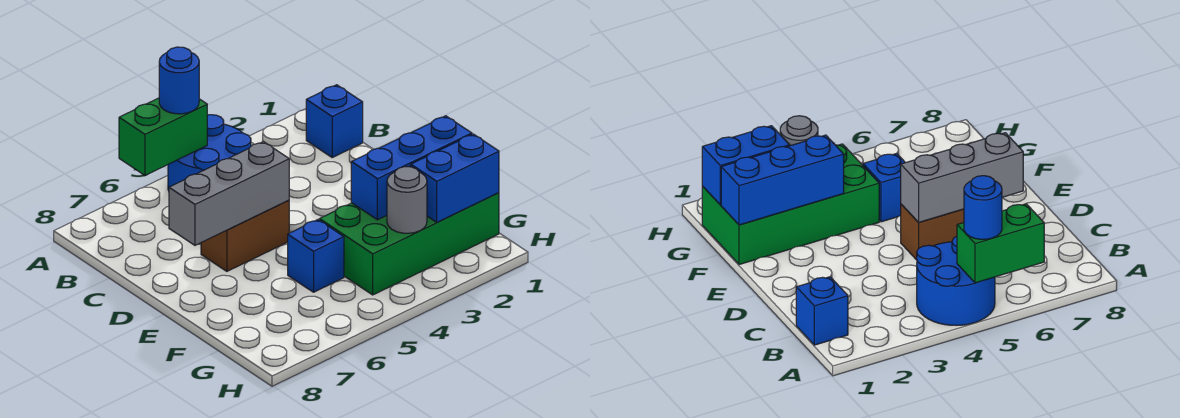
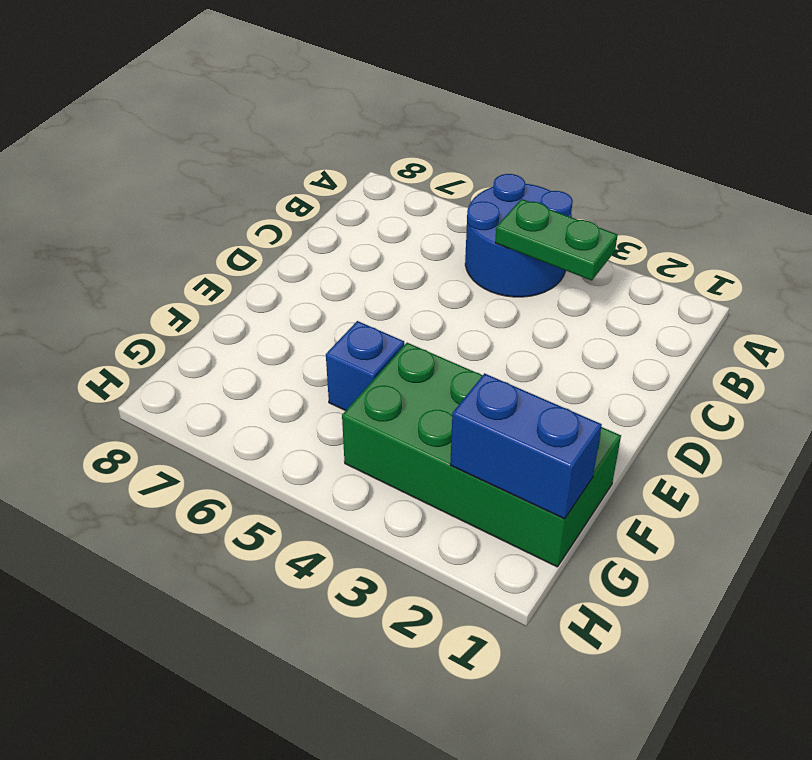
green plate B3:B4 level 2 -> none
none -> blue brick B1 level 1
none -> brown brick D5:D6 level 1

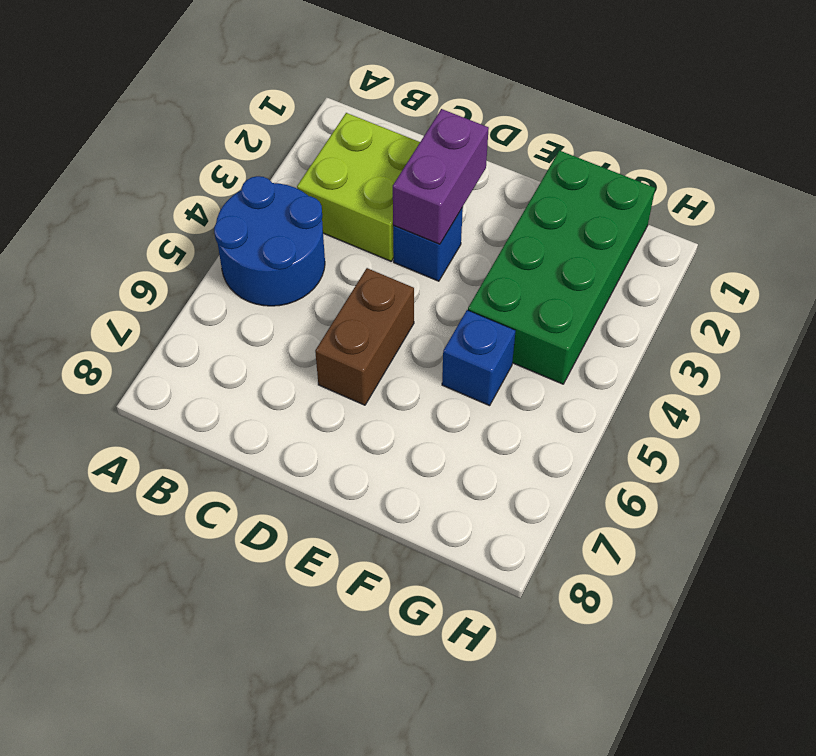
lime brick B2:C3 level 1 -> none
purple brick D2:D3 level 2 -> none
blue brick D3 level 1 -> blue brick B1 level 1
none -> green brick A5:A6 level 2
none -> grey brick D5:D7 level 2

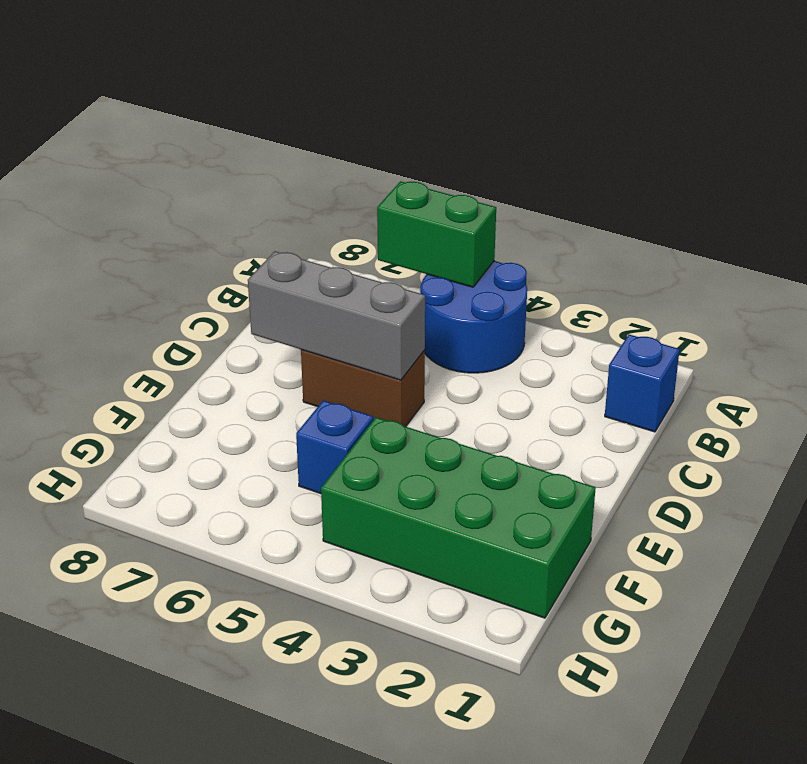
none -> blue brick F1:F3 level 2
none -> blue brick G1:G2 level 2

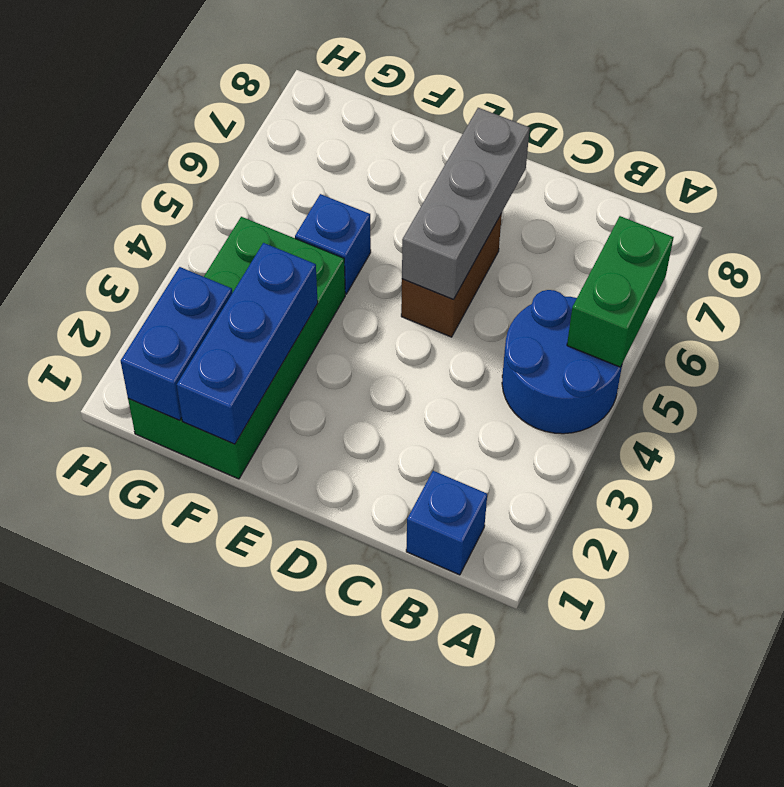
none -> grey round brick G3 level 2
none -> blue round brick A5 level 3

